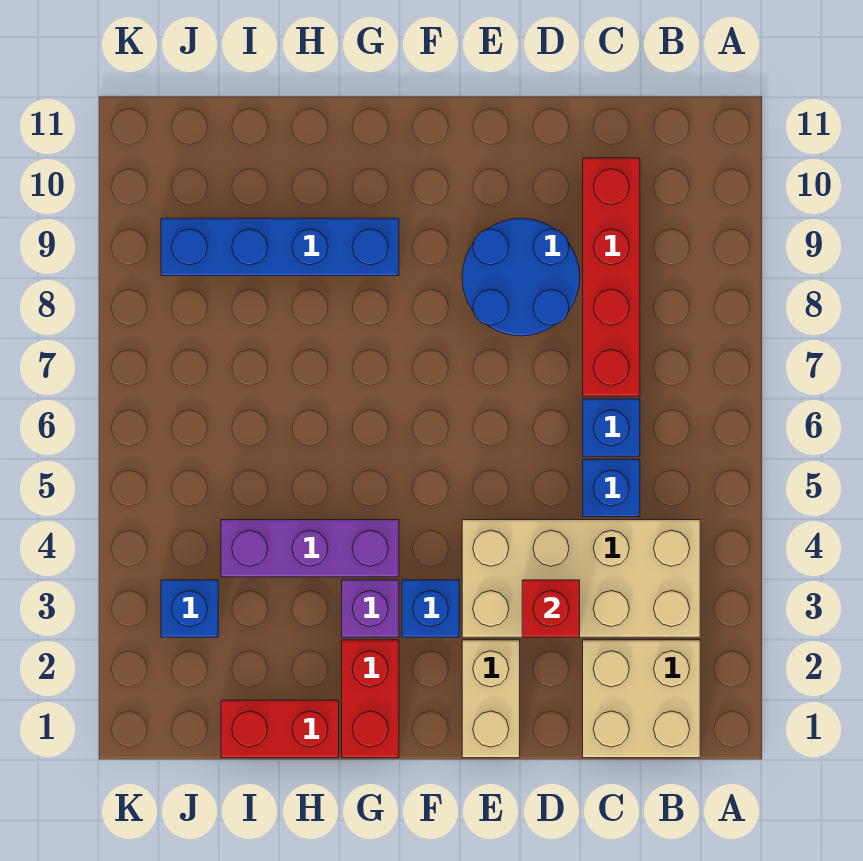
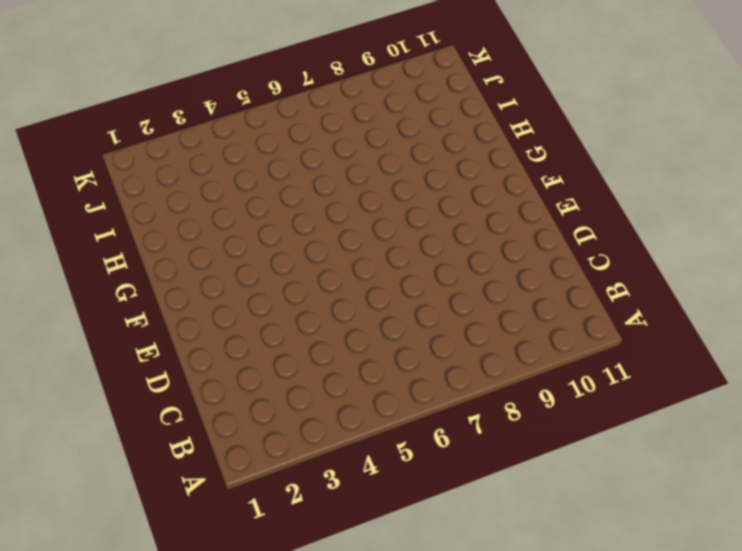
none -> tan brick B1:C2 level 1
none -> tan brick B3:E4 level 1
none -> blue brick C5 level 1

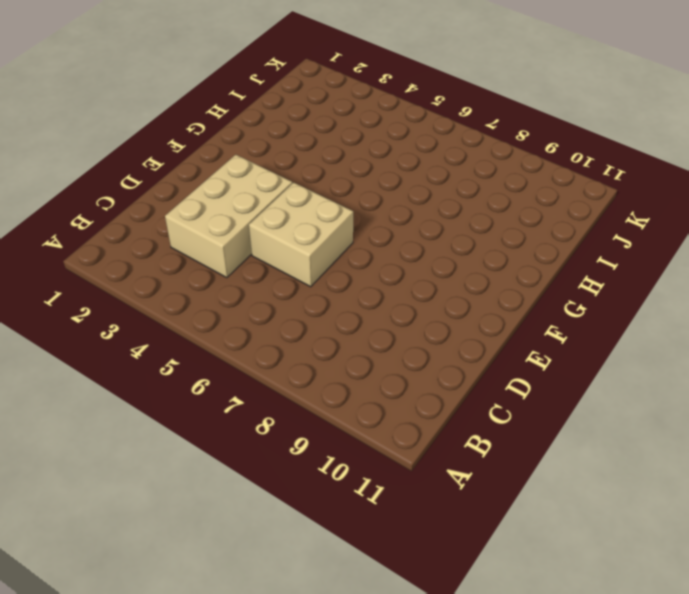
tan brick C3:E4 level 1 -> tan brick B3:E4 level 1
tan brick D5:E6 level 1 -> tan brick B1:C2 level 1
none -> blue brick C5 level 1
none -> blue brick C6 level 1
none -> red brick C7:C10 level 1

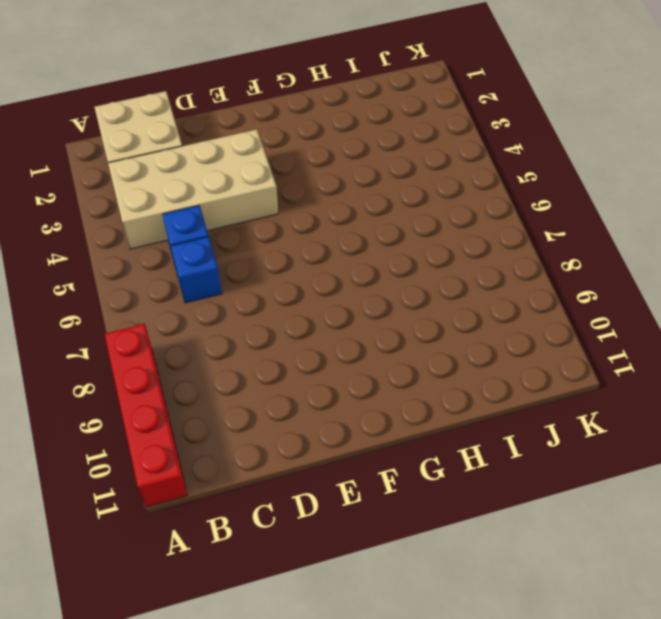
red brick A8:A11 level 1 -> red brick C7:C10 level 1
none -> blue round brick D8:E9 level 1
none -> tan brick E1:E2 level 1
none -> blue brick F3 level 1

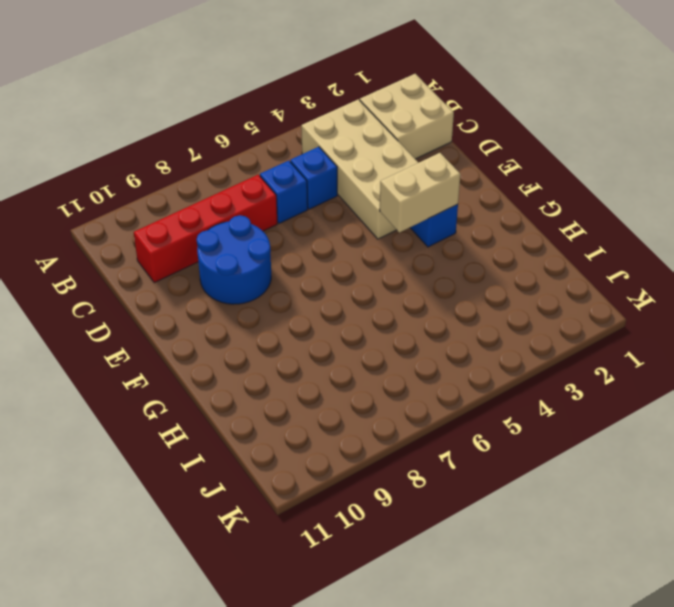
tan brick F3:F4 level 2 -> tan brick E1:E2 level 1
none -> red brick G1:G2 level 1
none -> purple brick G3 level 1
none -> purple brick G4:I4 level 1

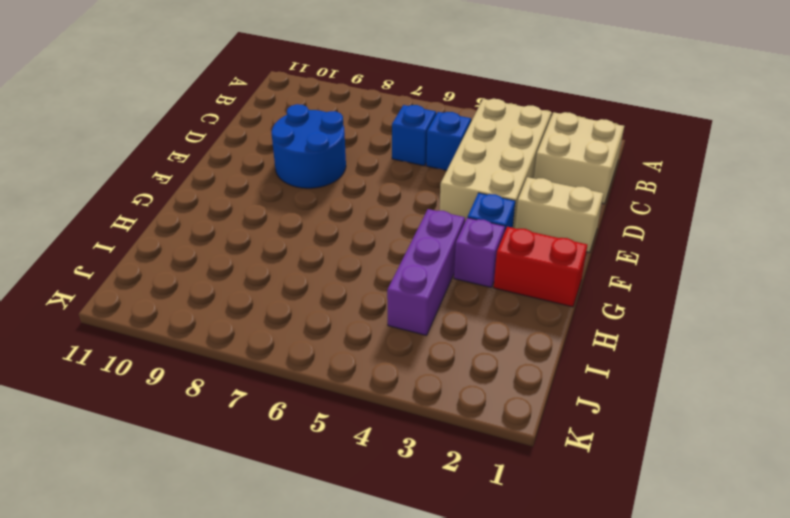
none -> red brick C7:C10 level 1
none -> blue brick G9:J9 level 1
none -> red brick H1:I1 level 1

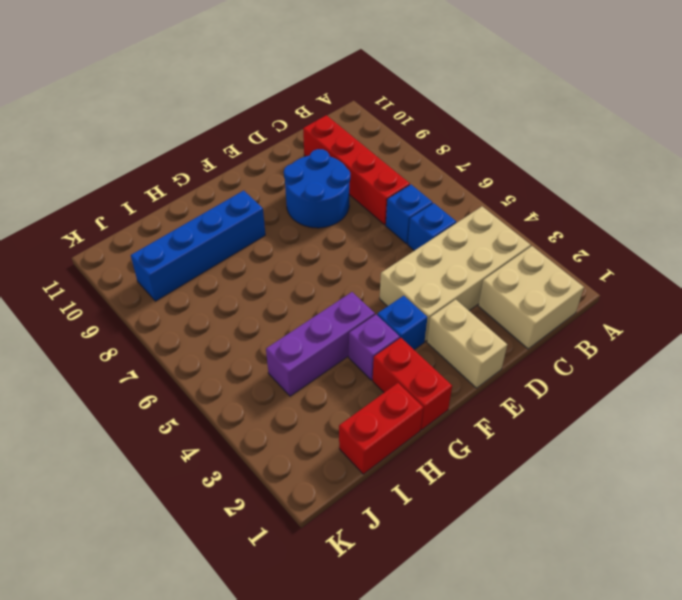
none -> blue brick J3 level 1
none -> red brick D3 level 2

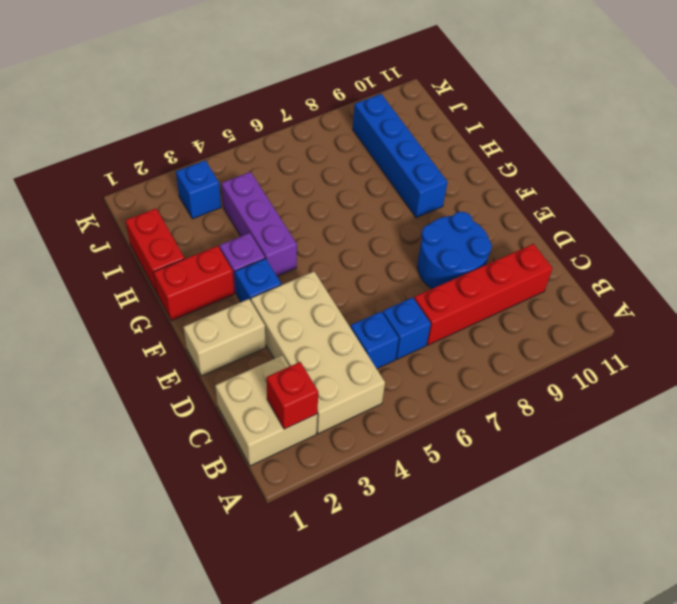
red brick B2 level 2 -> red brick D3 level 2

